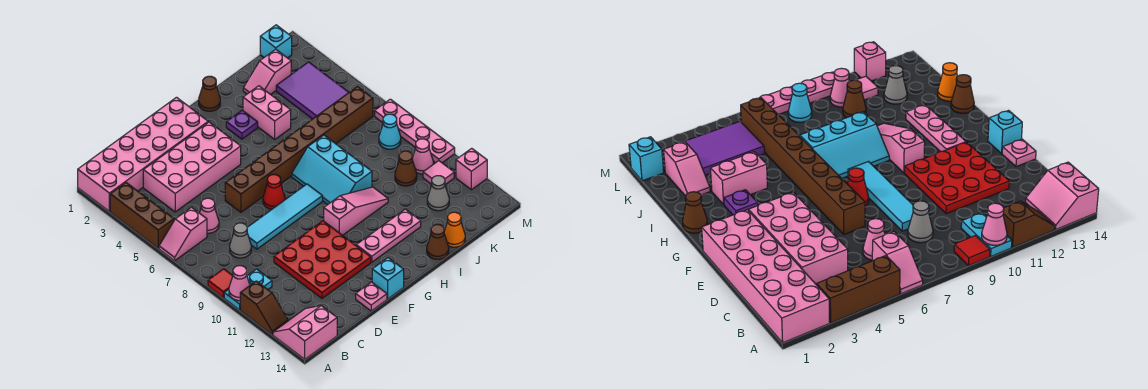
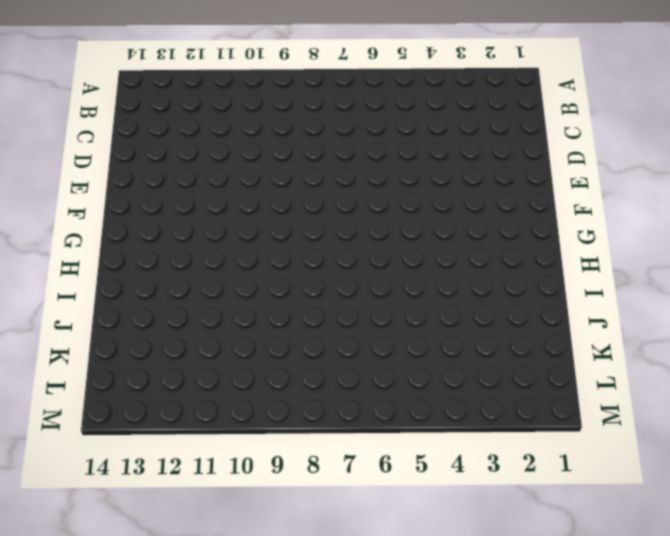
none -> pink brick A1:F2 level 1
none -> brown brick A3:A5 level 1
none -> pink slope A6:B6 level 1 top B
none -> red tile A9 level 1

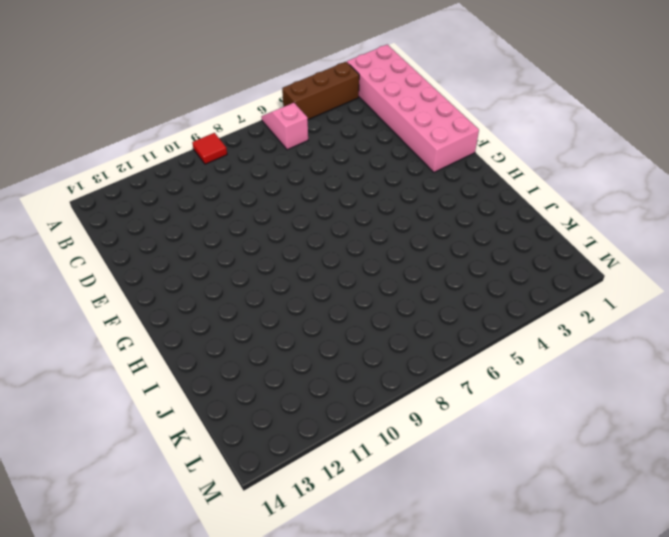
none -> cyan plate A10:B10 level 1
none -> brown slope A11:A12 level 1 top 11
none -> pink slope A13:B14 level 1 top 14
none -> pink brick C3:F4 level 1

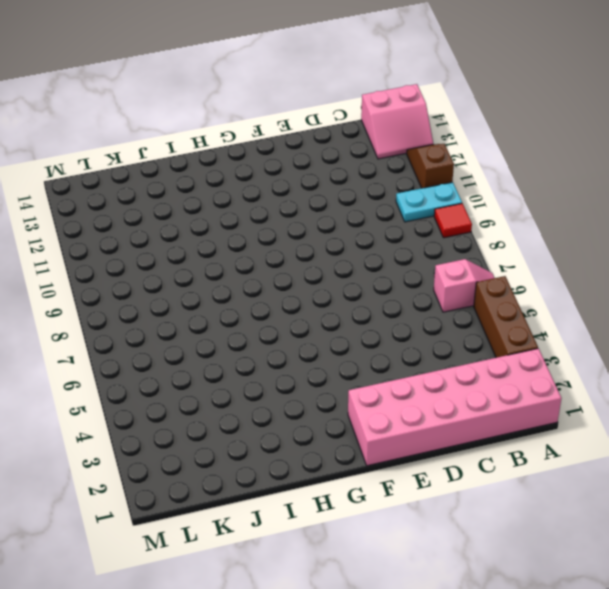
none -> pink brick C3:F4 level 1
none -> pink cone C6 level 1
none -> grey cone C8 level 1
none -> cyan tile D8:G8 level 1

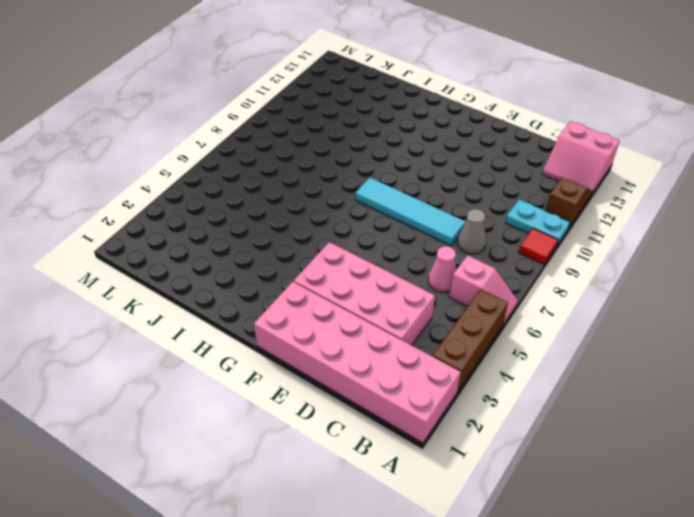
none -> red plate D10:F12 level 1
none -> brown brick E6:L6 level 1
none -> pink plate E14 level 1
none -> red cone F7 level 1

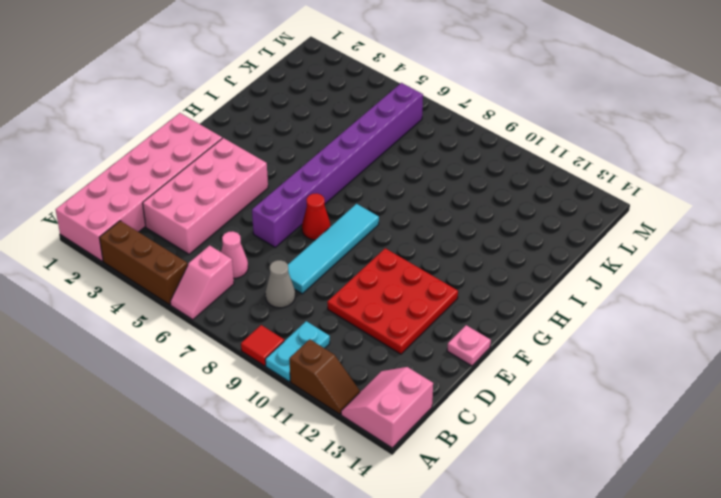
purple brick E6:L6 level 1 -> brown brick E6:L6 level 1
none -> cyan brick F14 level 1
none -> pink slope G10:I10 level 1 top G
none -> pink plate G12:I12 level 1
none -> brown cone H1 level 1

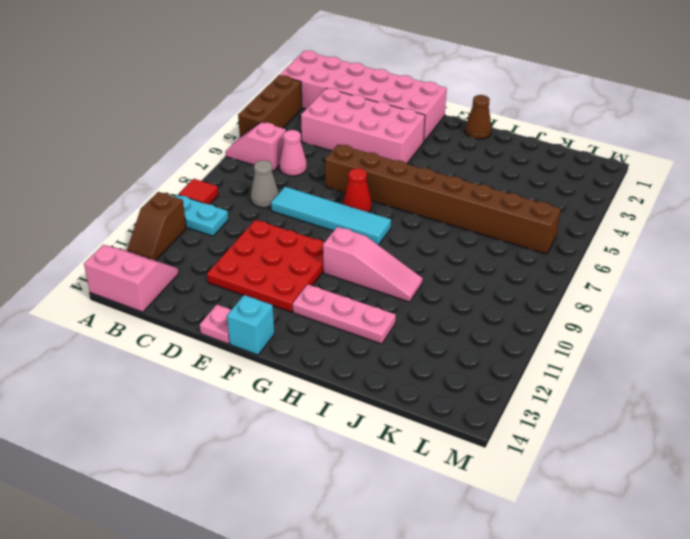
none -> purple plate H3 level 1
none -> cyan slope H7:I9 level 1 top I
none -> pink brick I3:I4 level 1
none -> brown cone I14 level 1

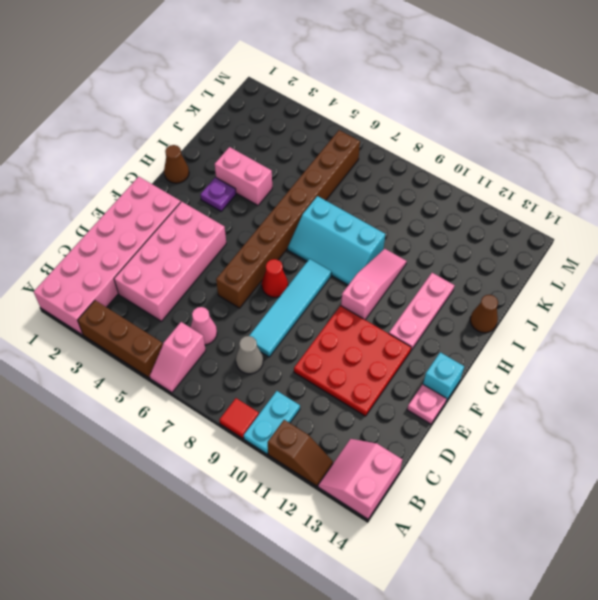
none -> pink slope J2:K2 level 1 top K
none -> orange cone J14 level 1
none -> purple tile K3:L5 level 1
none -> brown cone K10 level 1

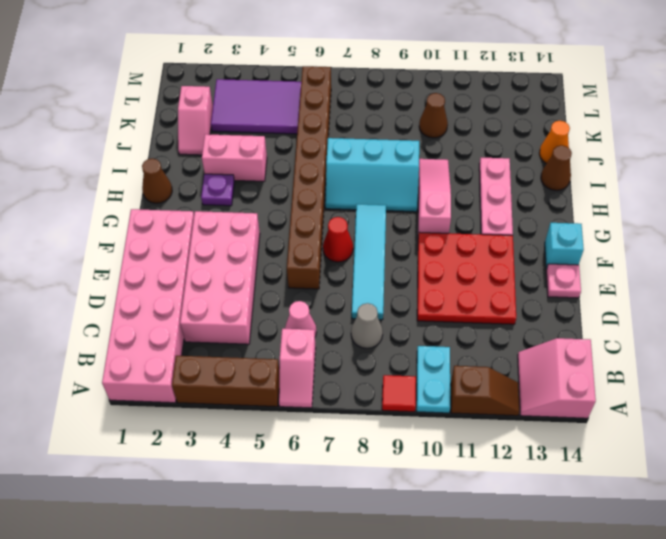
none -> grey cone K12 level 1
none -> cyan brick L1 level 1
none -> cyan cone L8 level 1
none -> pink cone L10 level 1

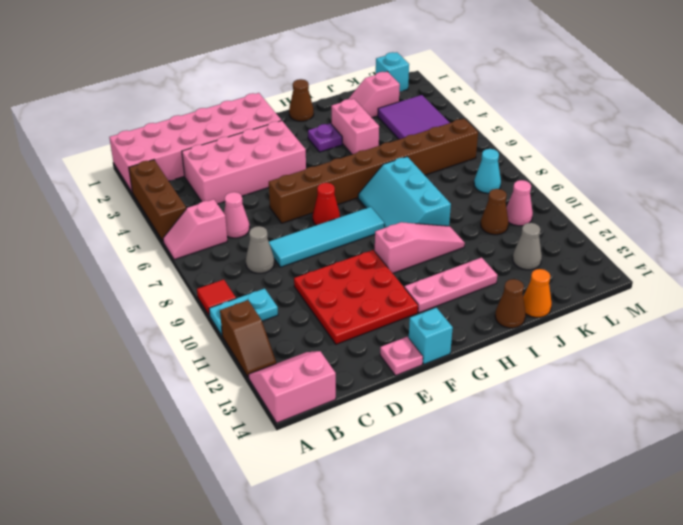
none -> pink tile L11 level 1
none -> pink plate M7:M10 level 1
none -> pink brick M12 level 1
none -> pink cone A10 level 2

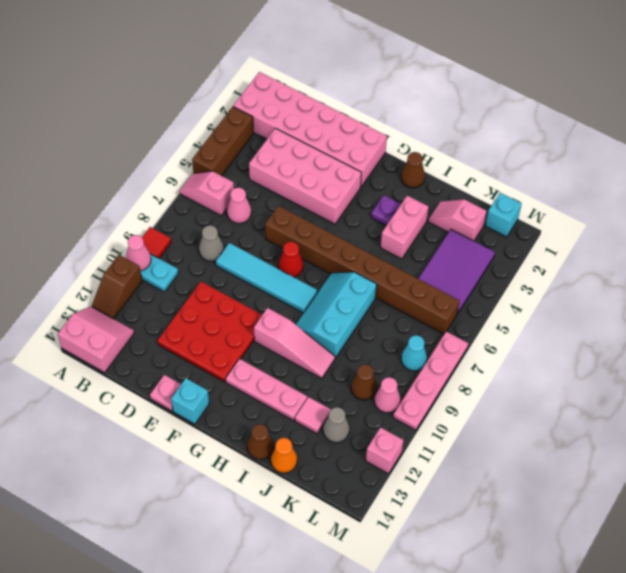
pink tile J12 level 1 -> pink tile L11 level 1

